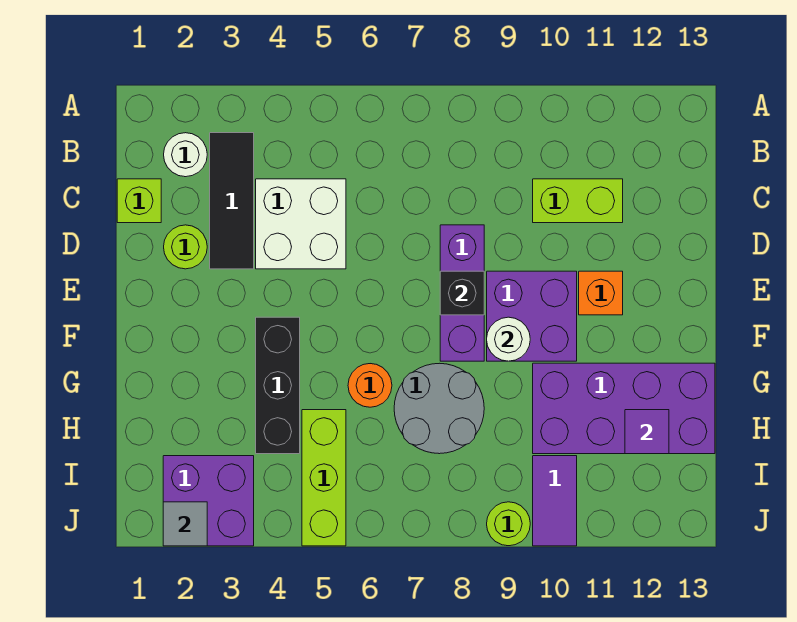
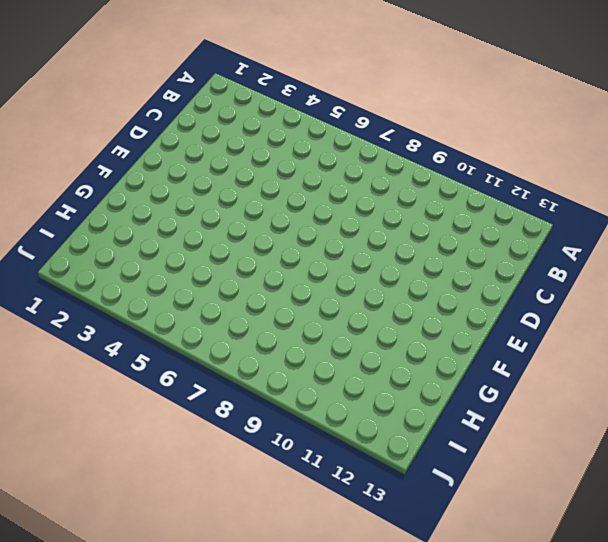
none -> white round brick B2 level 1
none -> black tile B3:D3 level 1
none -> lime brick C1 level 1

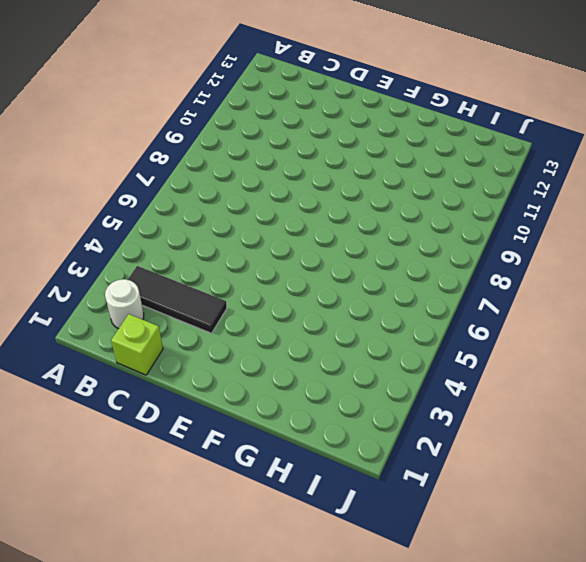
none -> white brick C4:D5 level 1
none -> lime brick C10:C11 level 1
none -> lime round brick D2 level 1

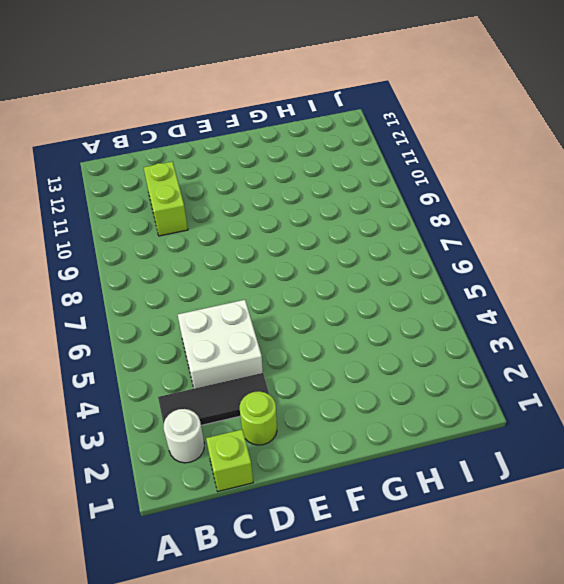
none -> purple brick D8:F8 level 1
none -> purple brick E9:F10 level 1
none -> orange brick E11 level 1

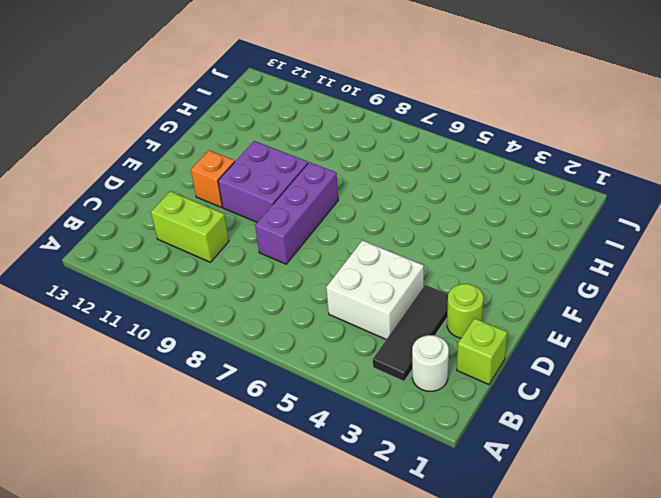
none -> black brick F4:H4 level 1
none -> orange round brick G6 level 1
none -> grey round brick G7:H8 level 1

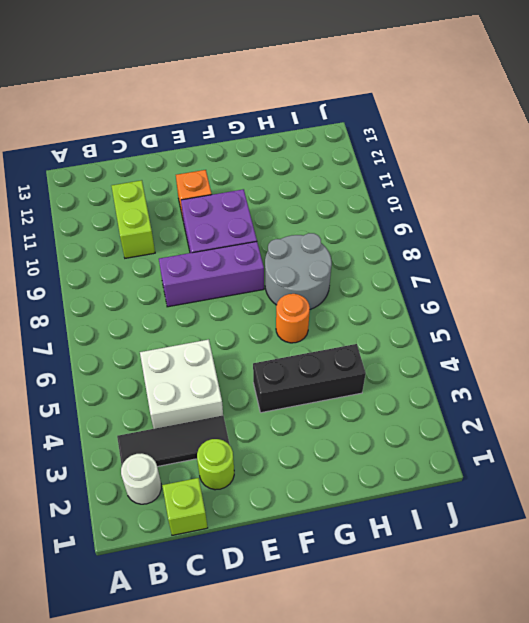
none -> purple brick G10:H13 level 1
none -> lime brick H5:J5 level 1
none -> purple brick I2:J3 level 1

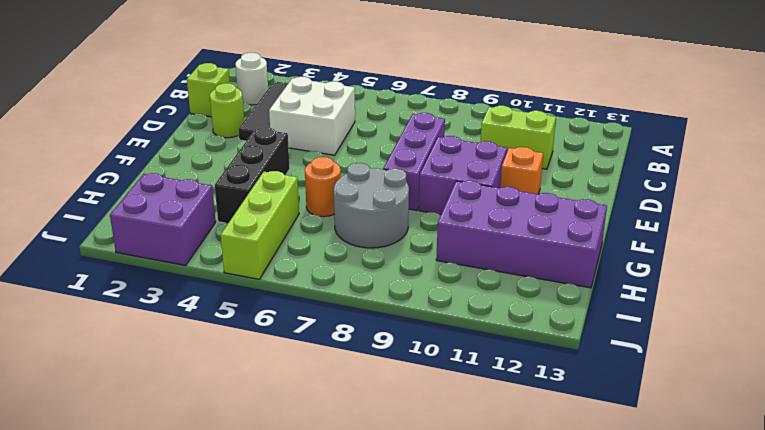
none -> purple tile I10:J10 level 1
none -> lime round brick J9 level 1
none -> black brick E8 level 2

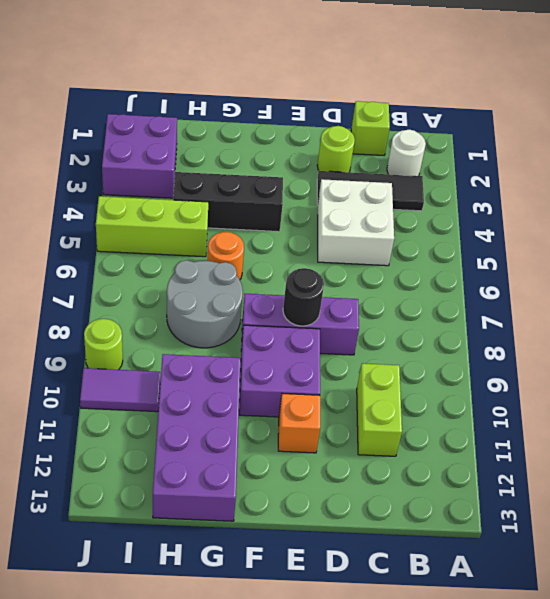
black round brick E8 level 2 -> black brick E8 level 2
none -> white round brick F9 level 2
none -> purple tile H12 level 2
none -> grey tile J2 level 2

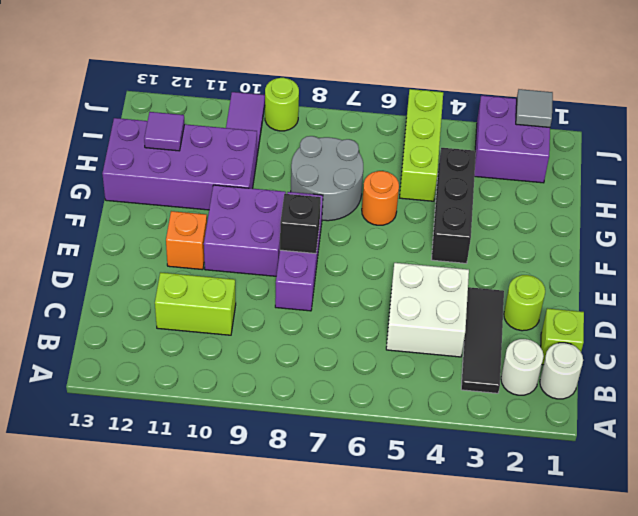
white round brick B1 level 1 -> white round brick F9 level 2

